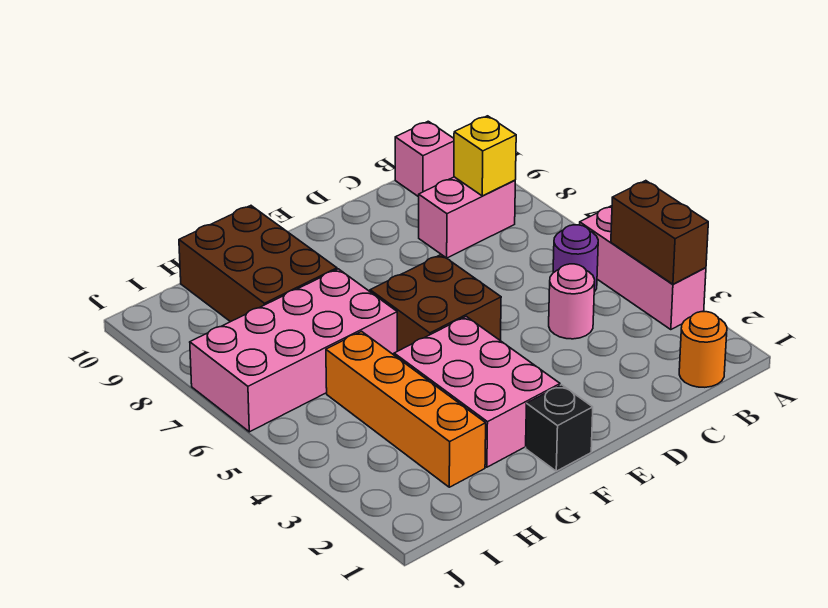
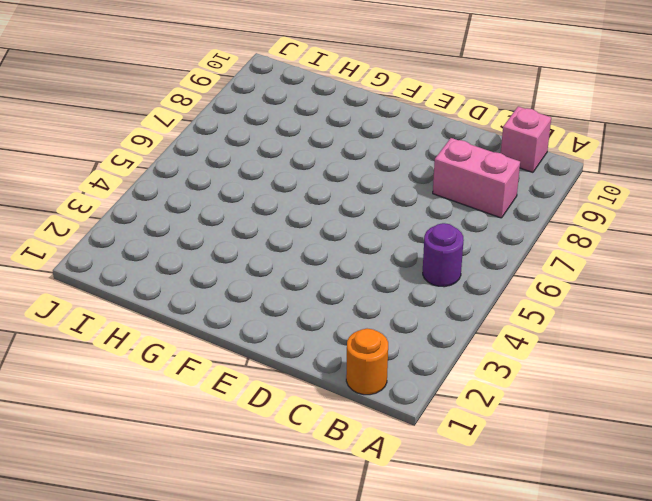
none -> pink brick A3:A5 level 1
none -> pink round brick C4 level 1
none -> brown brick E5:F6 level 1

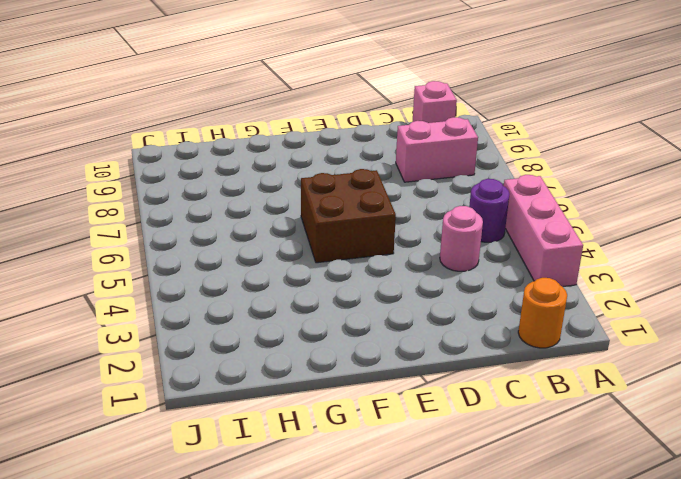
none -> black brick F1 level 1
none -> pink brick F2:G4 level 1
none -> pink brick G6:J7 level 1

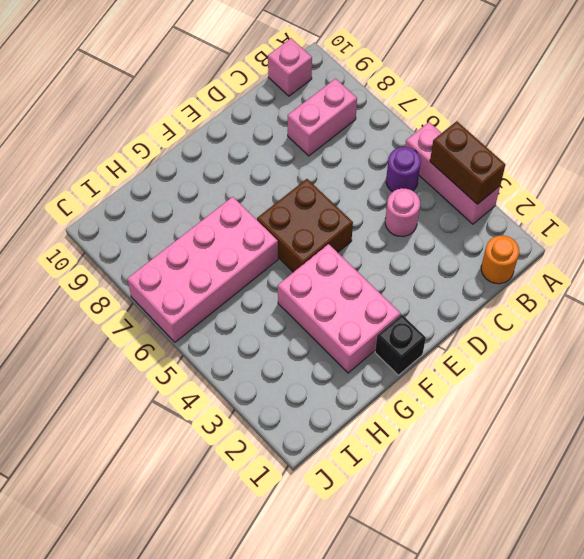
none -> brown brick G8:H10 level 1
none -> orange brick H2:H5 level 1
none -> yellow brick B8 level 2

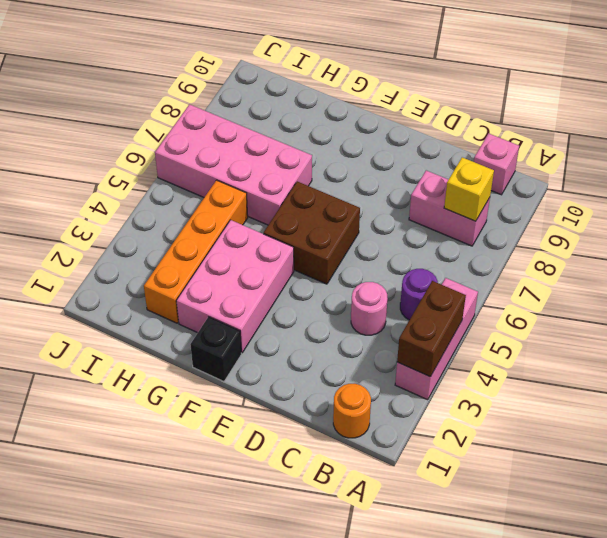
none -> brown brick G8:H10 level 1

